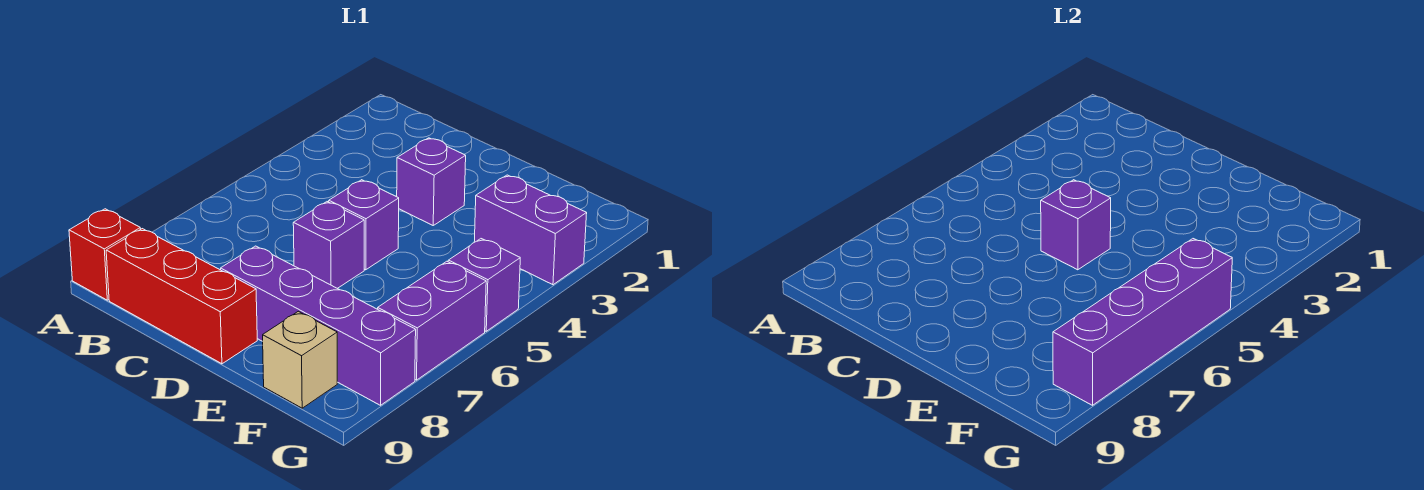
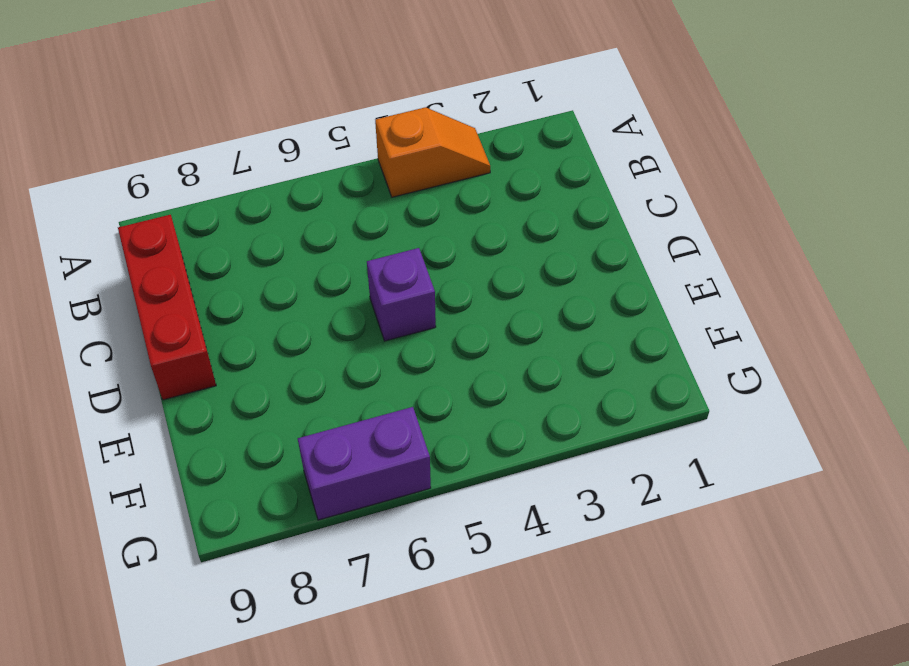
orange slope A3:A4 level 1 top 4 -> none
none -> red brick A9 level 1
none -> purple brick D3 level 1
none -> purple brick D6 level 1

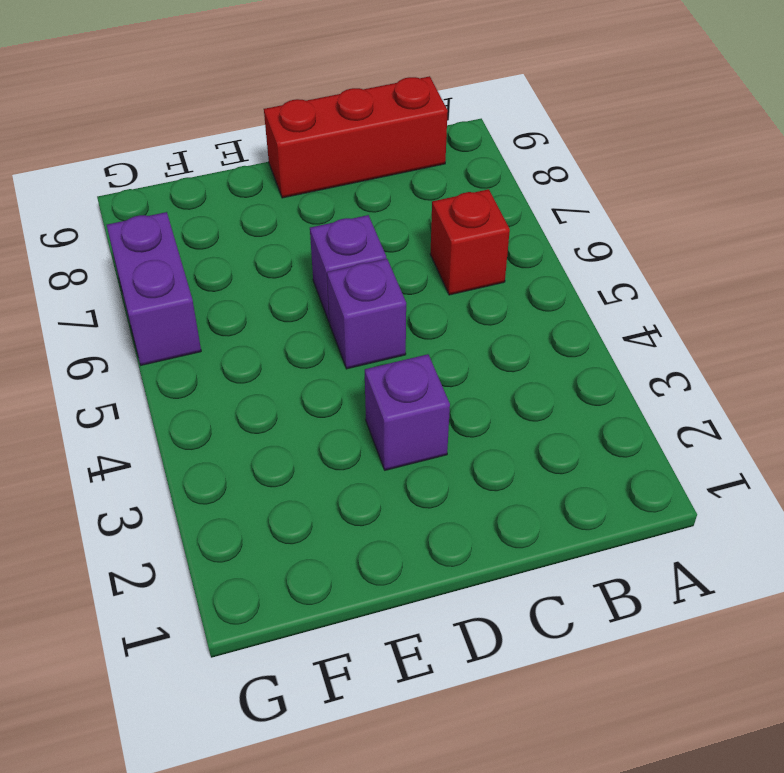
red brick B6 level 1 -> red brick A9 level 1
none -> purple brick D8:G8 level 1
none -> purple brick F3:G3 level 1
none -> tan brick F9 level 1

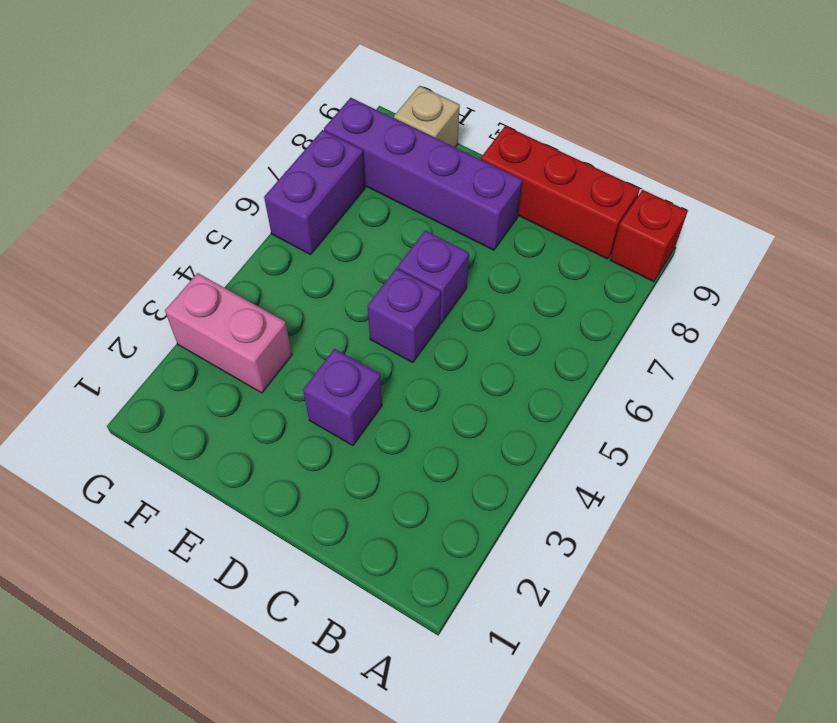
pink brick F3:G3 level 1 -> purple brick F3:G3 level 1
none -> purple brick G5 level 1
none -> purple brick D5 level 2
none -> purple brick G5:G8 level 2

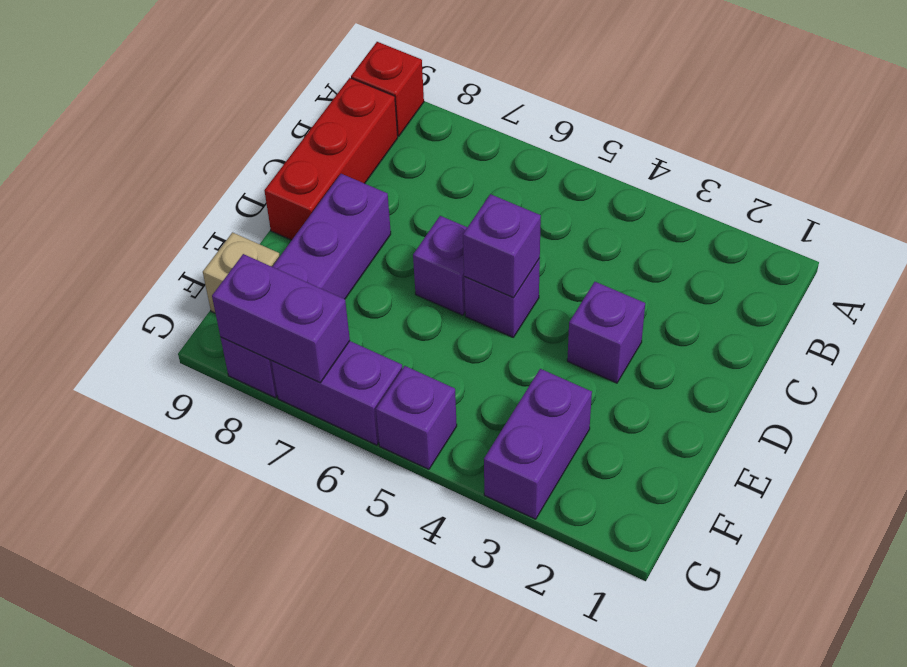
purple brick G7:G8 level 2 -> purple brick G5:G8 level 2

